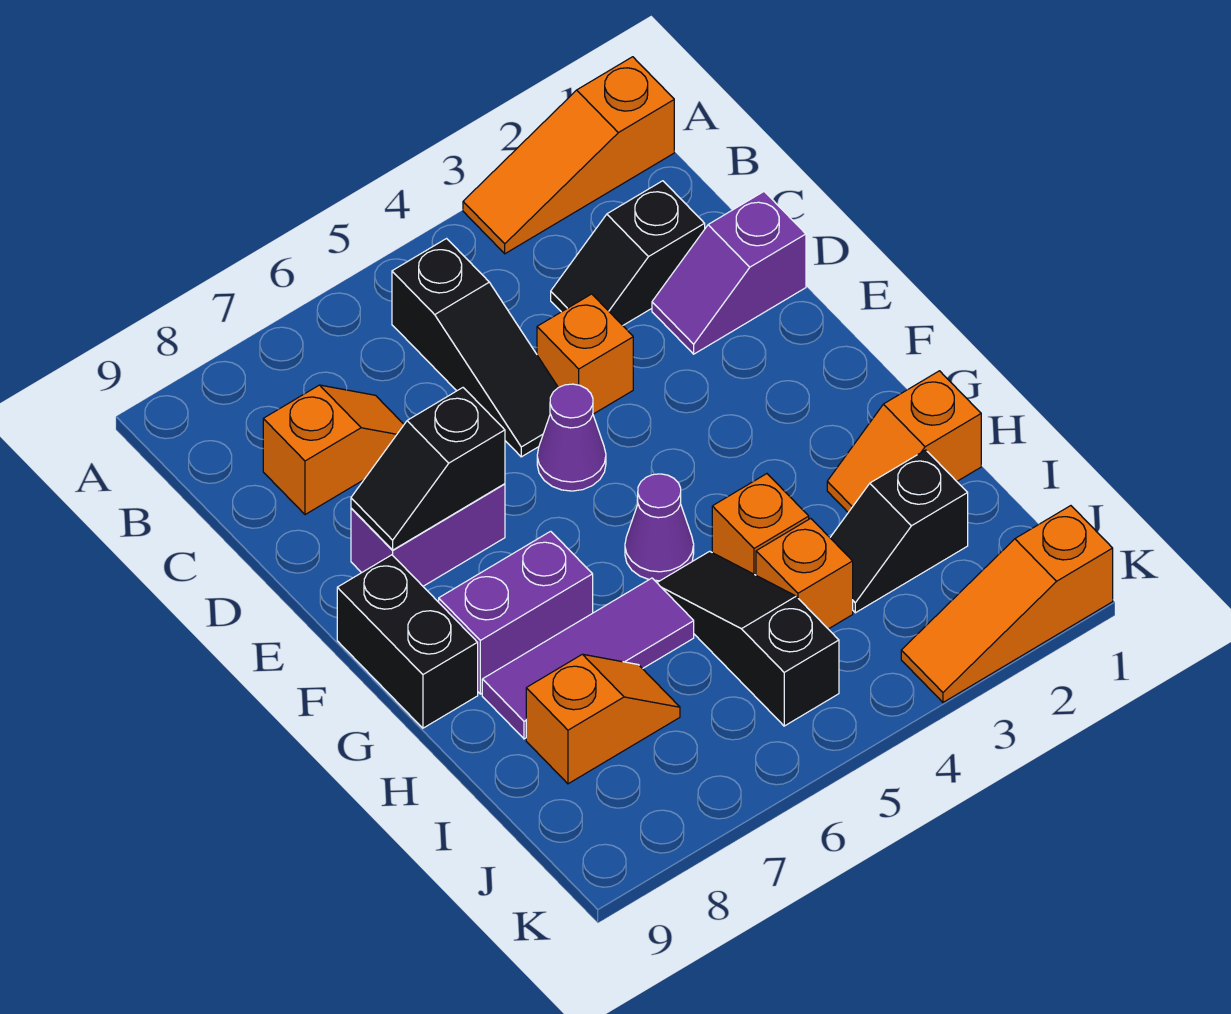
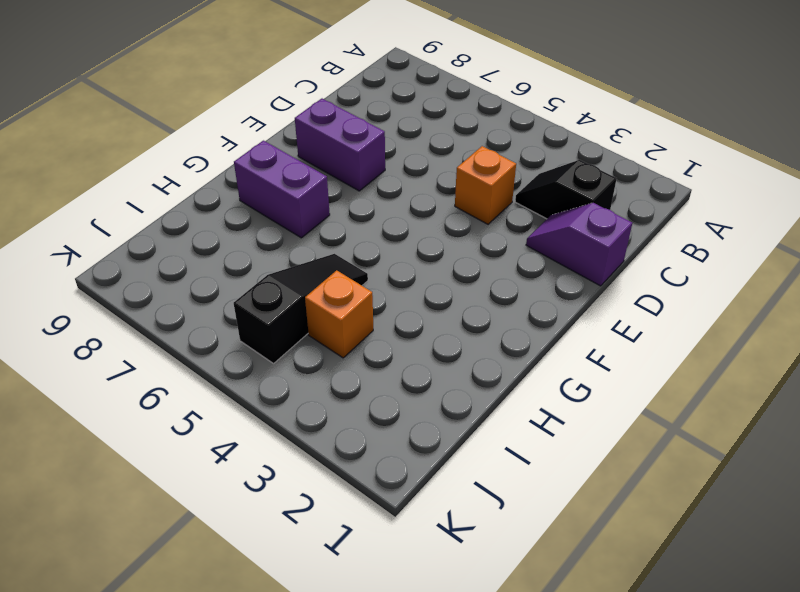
none -> orange slope A1:A3 level 1 top 1
none -> black slope B5:D5 level 1 top B
none -> orange slope C7:C8 level 1 top 8

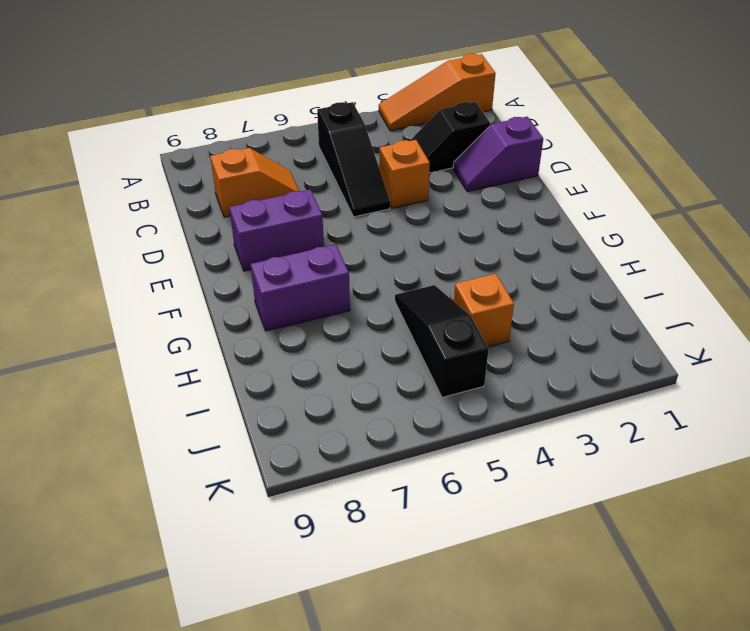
none -> purple cone E5 level 1
none -> black brick F9:G9 level 1
none -> purple cone G5 level 1

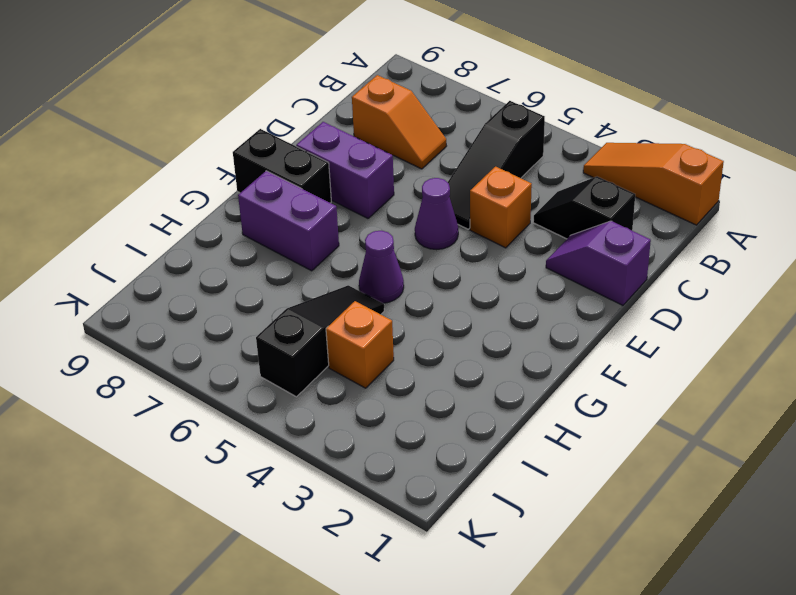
black brick F8:F9 level 1 -> black brick F9:G9 level 1
none -> orange slope H1:H2 level 1 top 1
none -> orange brick H4 level 1
none -> purple tile H6:H8 level 1

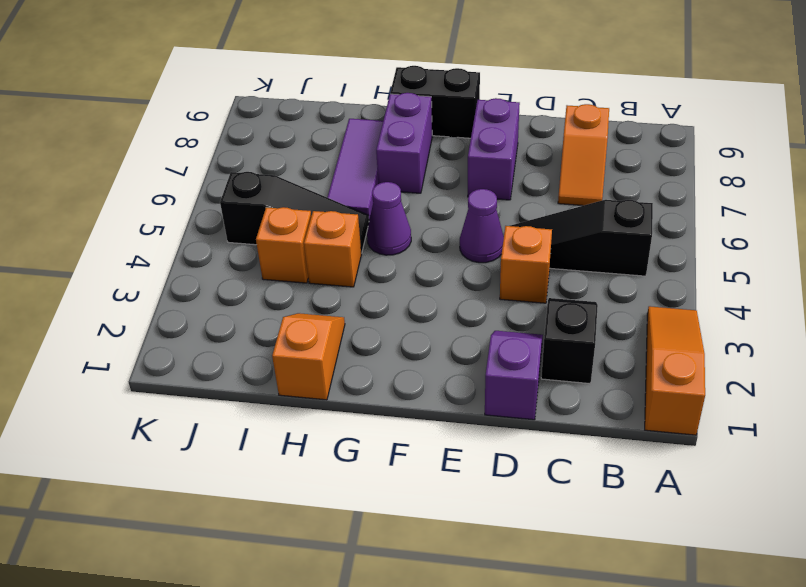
none -> black slope I2:I3 level 1 top 2
none -> orange slope I7:I8 level 1 top 8
none -> orange slope K1:K3 level 1 top 1

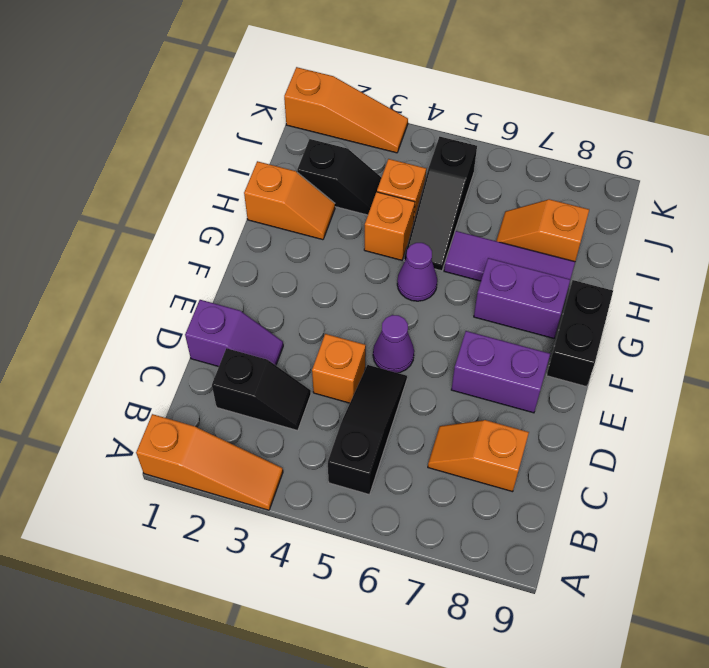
none -> black slope E7:E8 level 2 top 7

